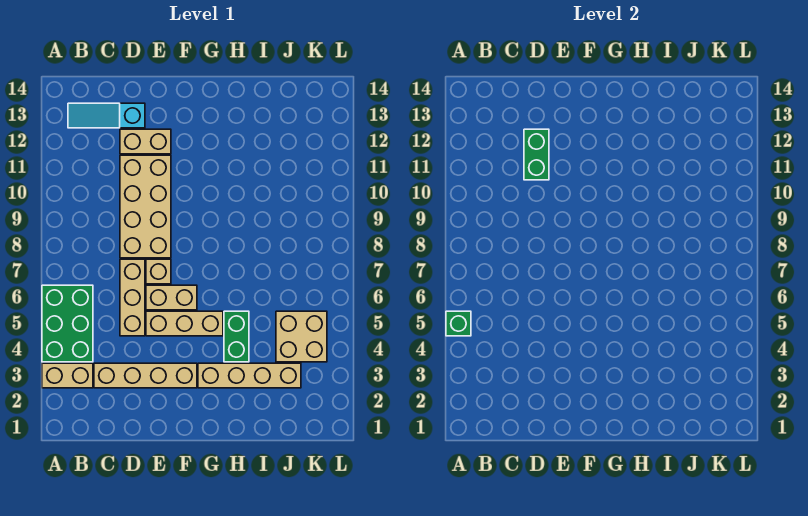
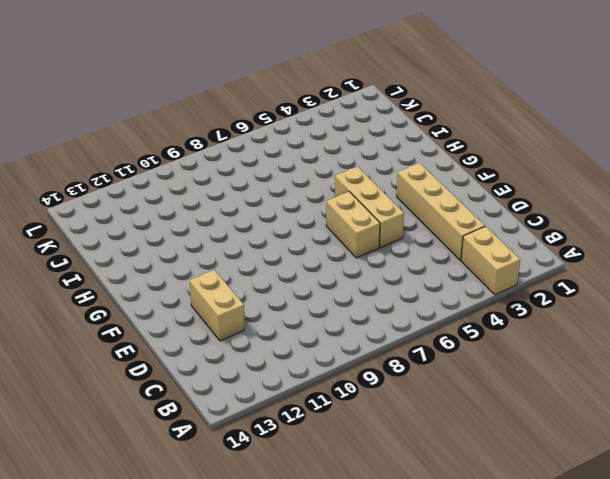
none -> green brick A4:B6 level 1
none -> cyan slope B13:D13 level 1 top D
none -> tan brick D5:D7 level 1

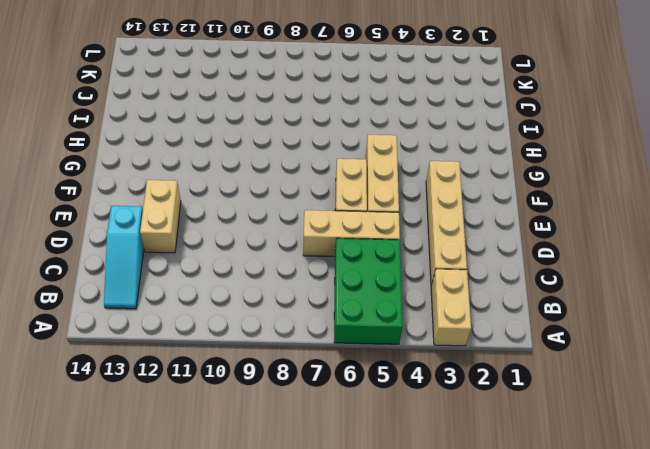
green brick A5:C6 level 1 -> green brick A4:B6 level 1
none -> tan brick D8:E11 level 1
none -> tan brick E7 level 1
none -> tan brick G3:J3 level 1

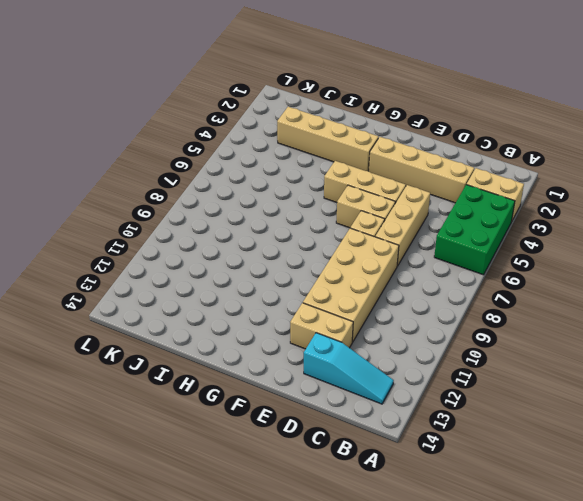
none -> green brick H4:H5 level 1
none -> tan brick J4:K5 level 1
none -> green brick A5 level 2

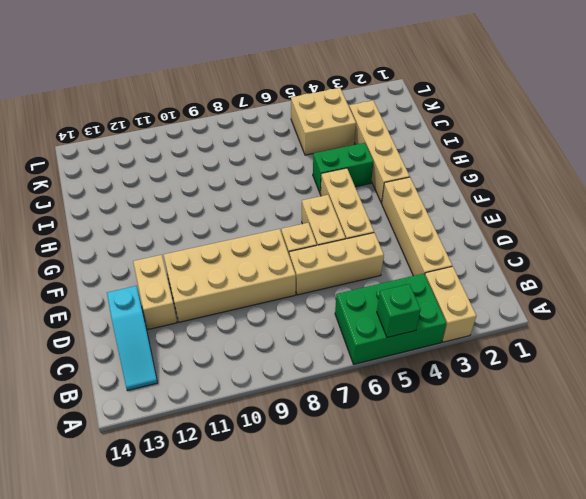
none -> green brick D11:D12 level 2

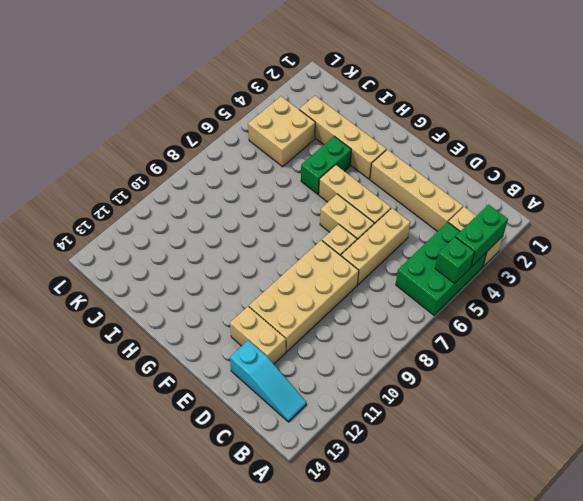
green brick A3:A4 level 2 -> green brick D11:D12 level 2

